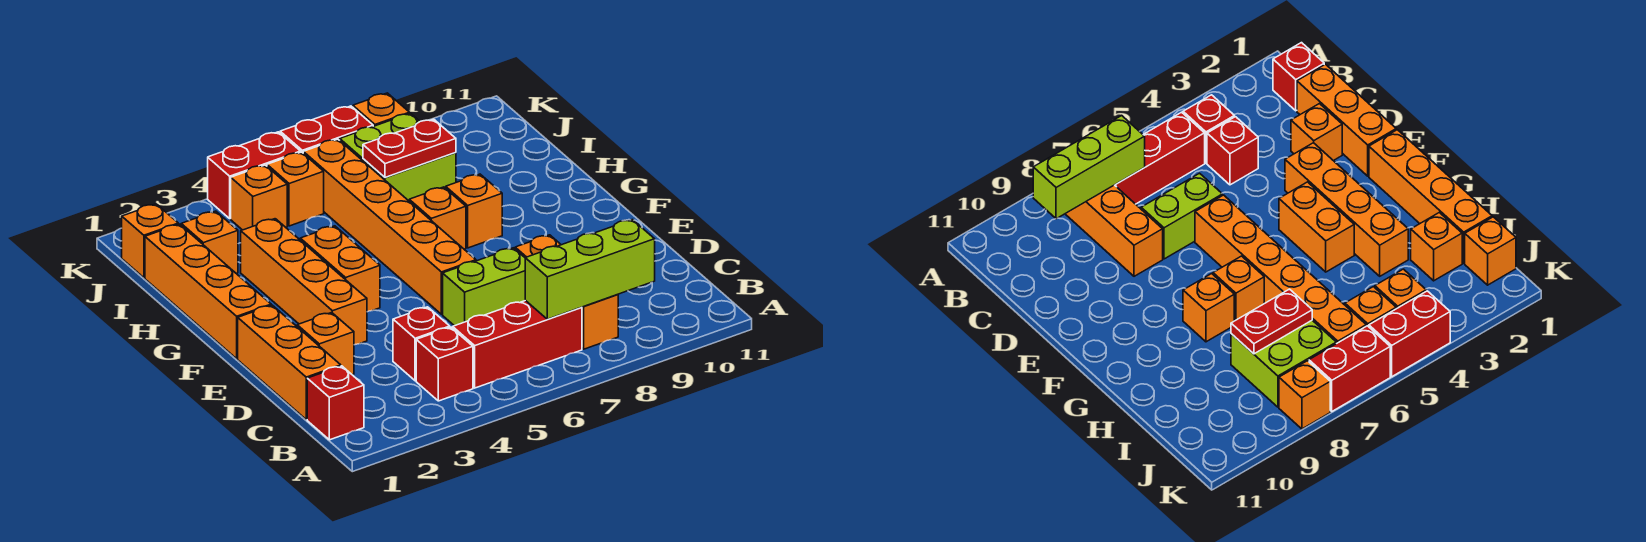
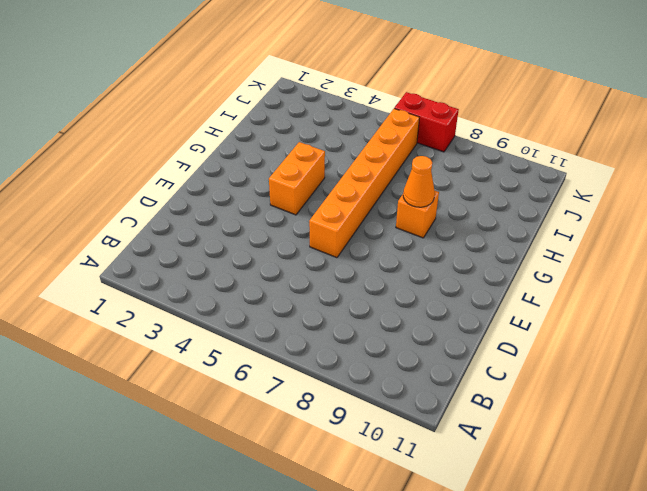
orange cone G8 level 2 -> none
none -> red brick B1 level 1
none -> red brick B4 level 1
none -> red brick B5:B7 level 1

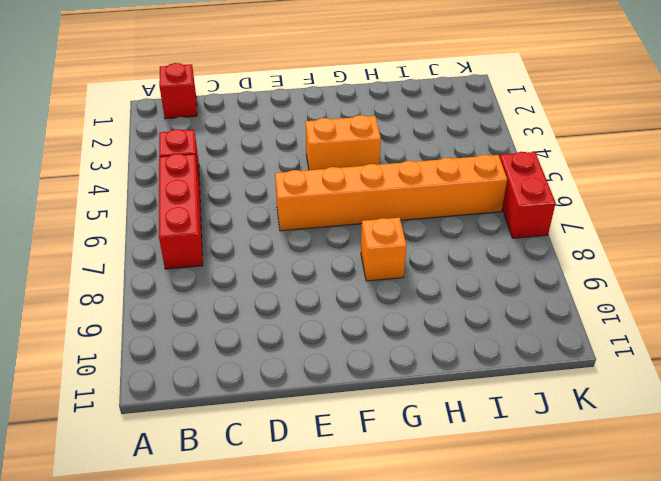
none -> orange brick B8:D8 level 1
none -> orange brick C1:E1 level 1
none -> red brick C4 level 1

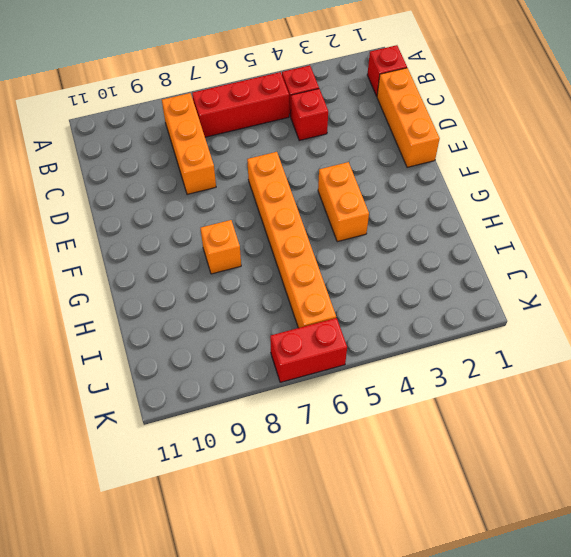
none -> orange brick D2 level 1
none -> lime brick D6:D7 level 1
none -> orange brick E3:H3 level 1

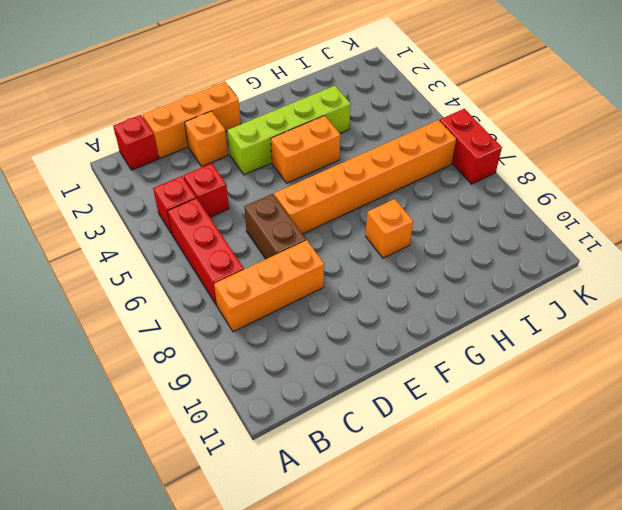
brown brick D6:D7 level 1 -> lime brick D6:D7 level 1
lime brick E3:H3 level 1 -> orange brick E3:H3 level 1
none -> orange brick F1:I1 level 1
none -> orange brick G7 level 1
none -> orange brick I2 level 1

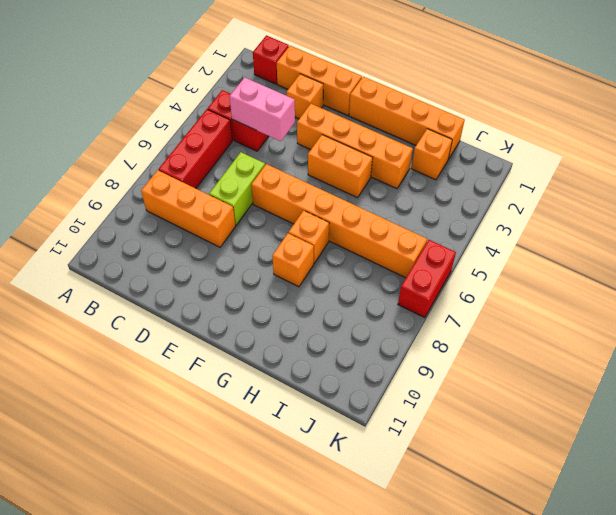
pink brick C4:D4 level 2 -> none
none -> lime brick I7:J8 level 1
none -> orange brick J1 level 1
none -> orange brick J4 level 1

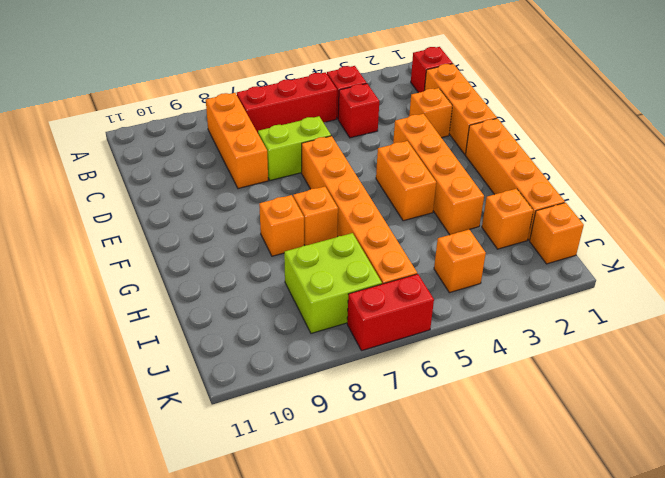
none -> orange brick J5 level 1
none -> red brick K4:K5 level 1
none -> orange brick K8 level 1

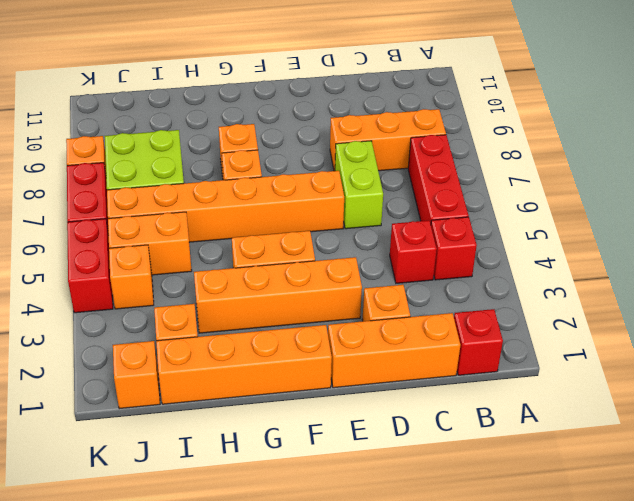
orange brick I5:J5 level 1 -> orange brick J5 level 1
none -> lime brick B7:B9 level 2
none -> red plate I7:I8 level 2

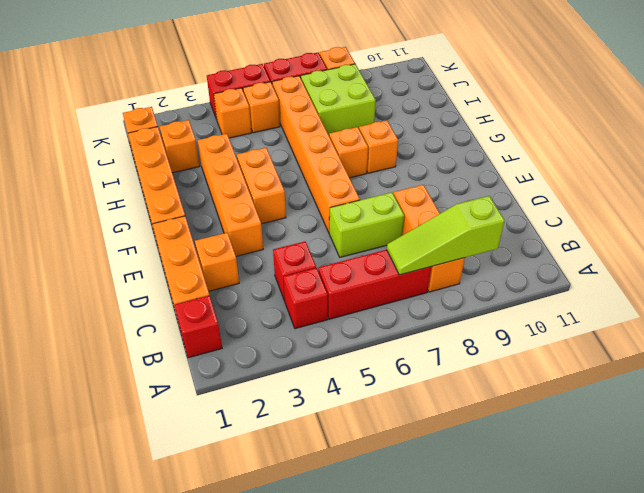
lime slope B7:B9 level 2 top 9 -> lime brick B7:B9 level 2
none -> red plate I7:I8 level 2

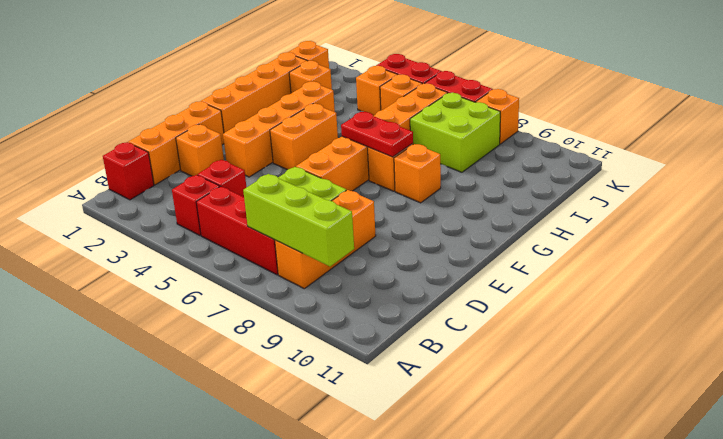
red plate G6:G7 level 2 -> red plate I7:I8 level 2

